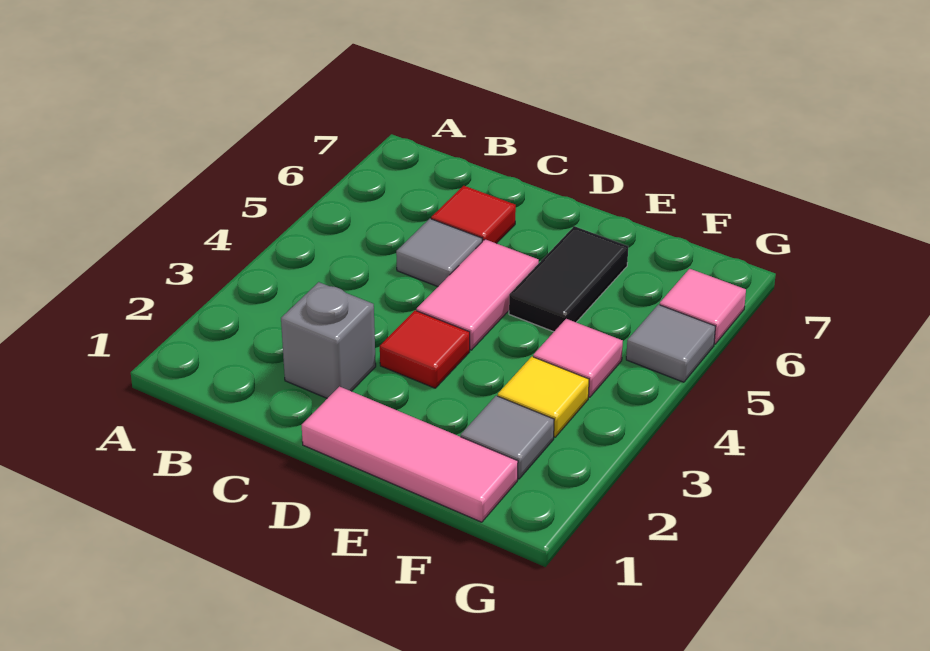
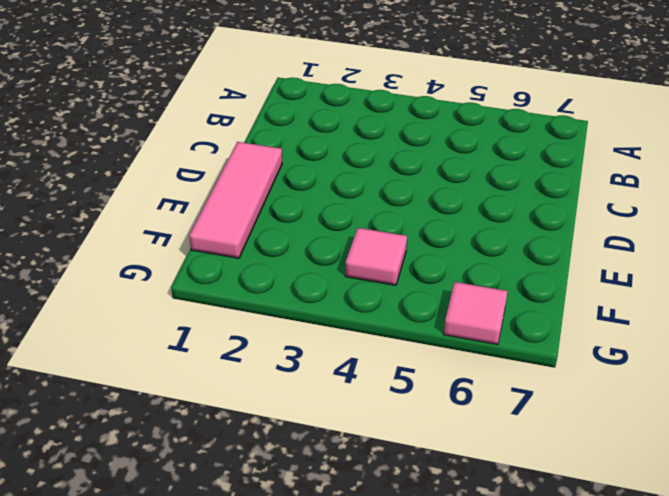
none -> grey brick C2 level 1
none -> grey tile C5 level 1
none -> red tile C6 level 1

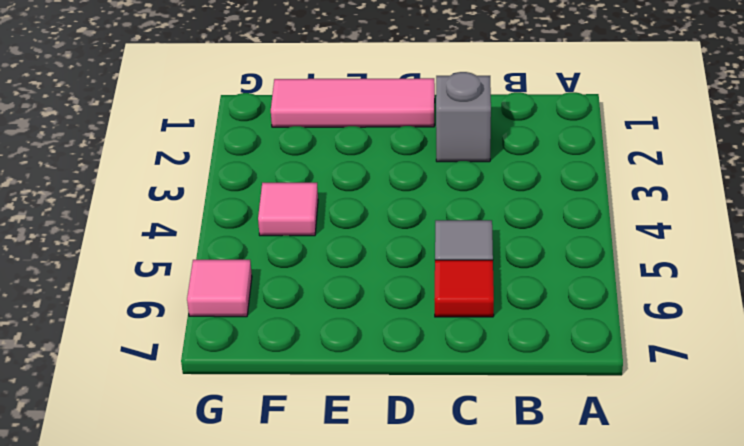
none -> red tile D3 level 1
none -> pink tile D4:D5 level 1
none -> black tile E5:E6 level 1

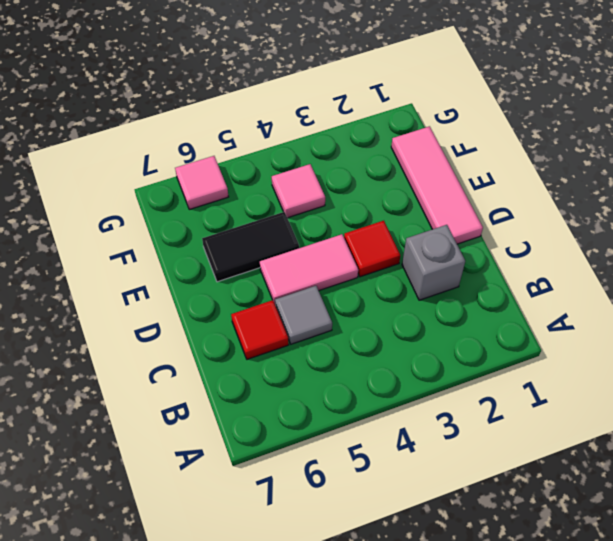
none -> grey tile F2 level 1
none -> yellow tile F3 level 1
none -> grey tile G5 level 1

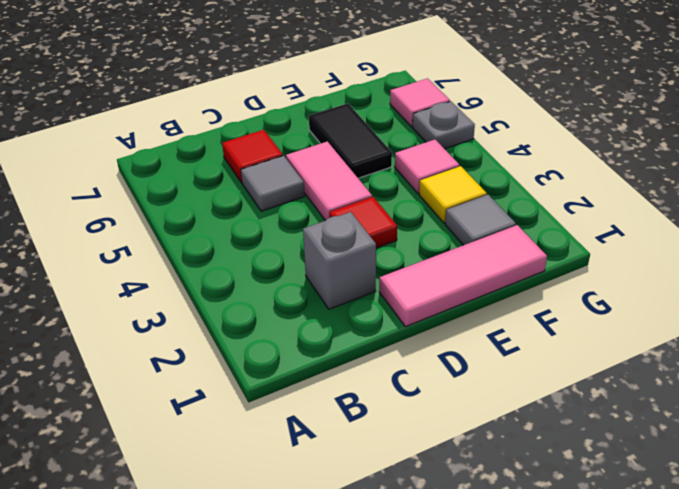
grey plate G5 level 1 -> grey tile G5 level 1

